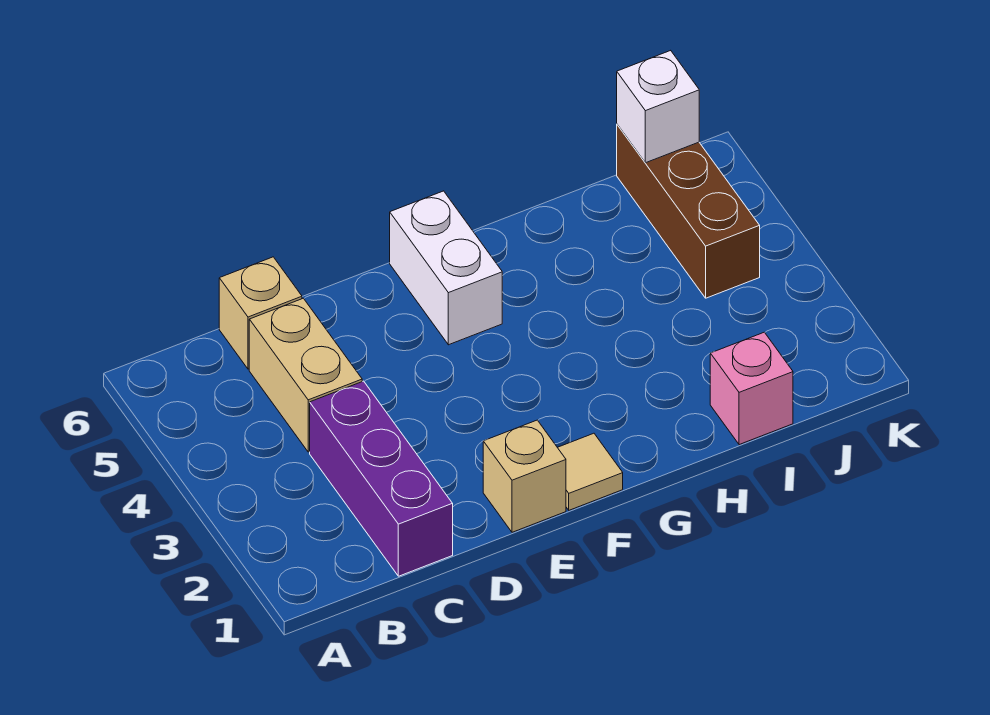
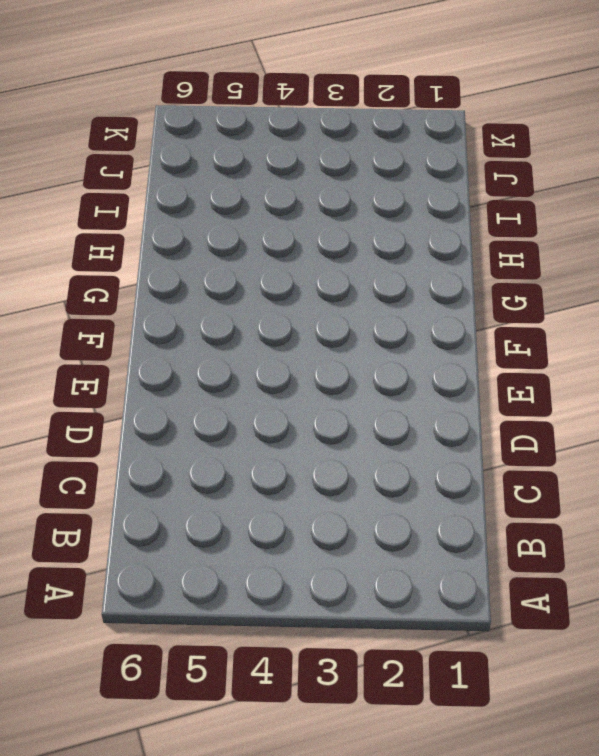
none -> purple brick C1:C3 level 1
none -> tan brick C4:C5 level 1

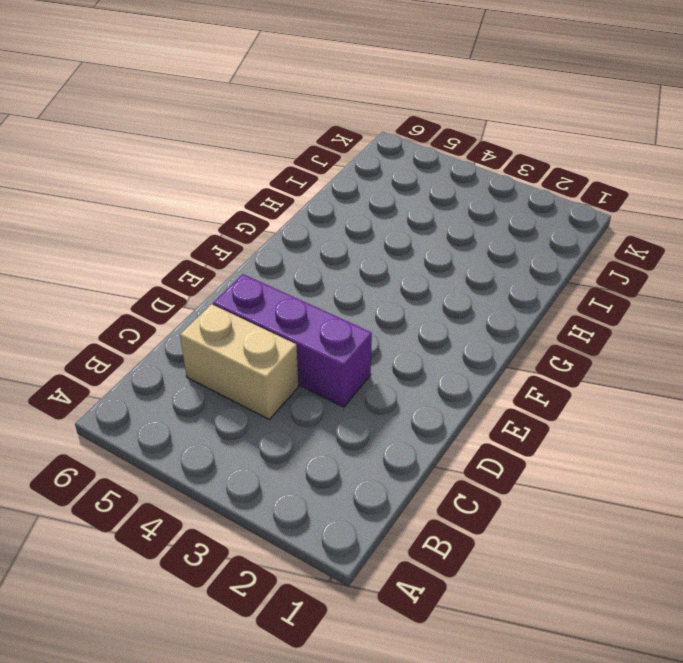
purple brick D3:D5 level 1 -> purple brick C1:C3 level 1
none -> tan brick C6 level 1
none -> tan brick E1 level 1

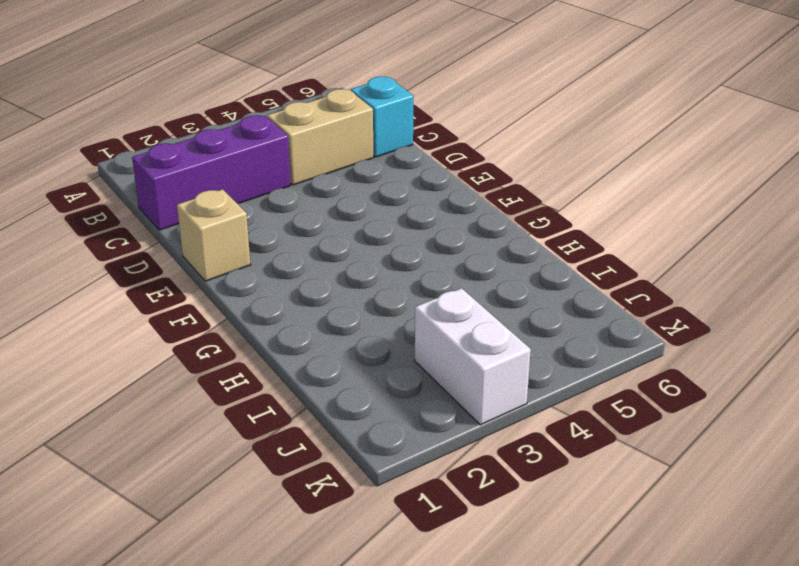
cyan brick C6 level 1 -> tan brick C6 level 1
white brick J3:K3 level 1 -> white brick F5:F6 level 1
none -> tan tile F1 level 1
none -> pink brick I1 level 1

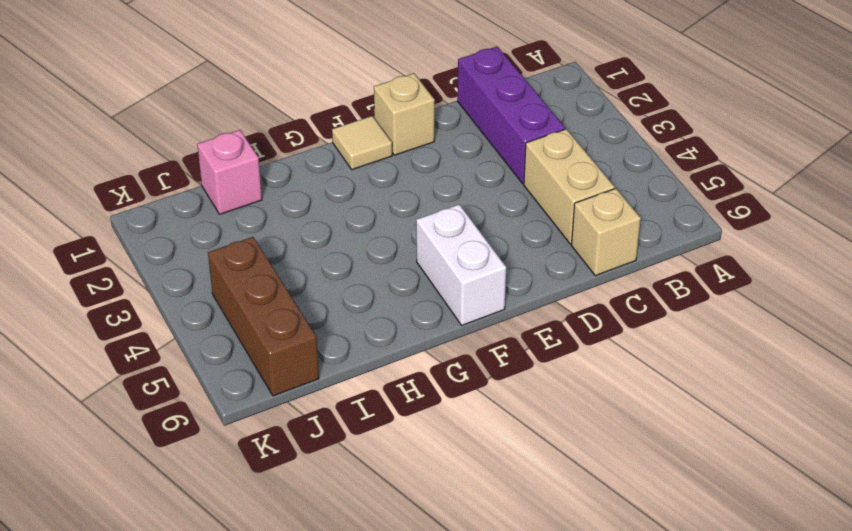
none -> white brick J6 level 2

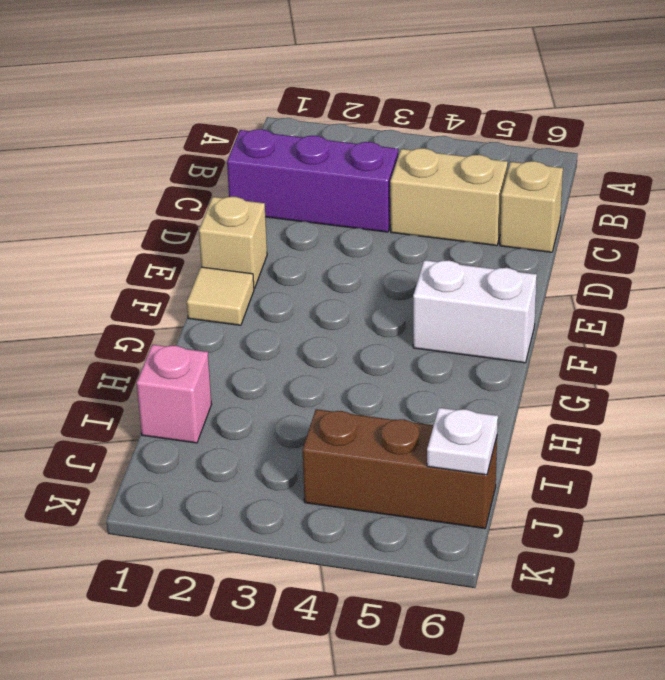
white plate J6 level 2 -> white brick J6 level 2

